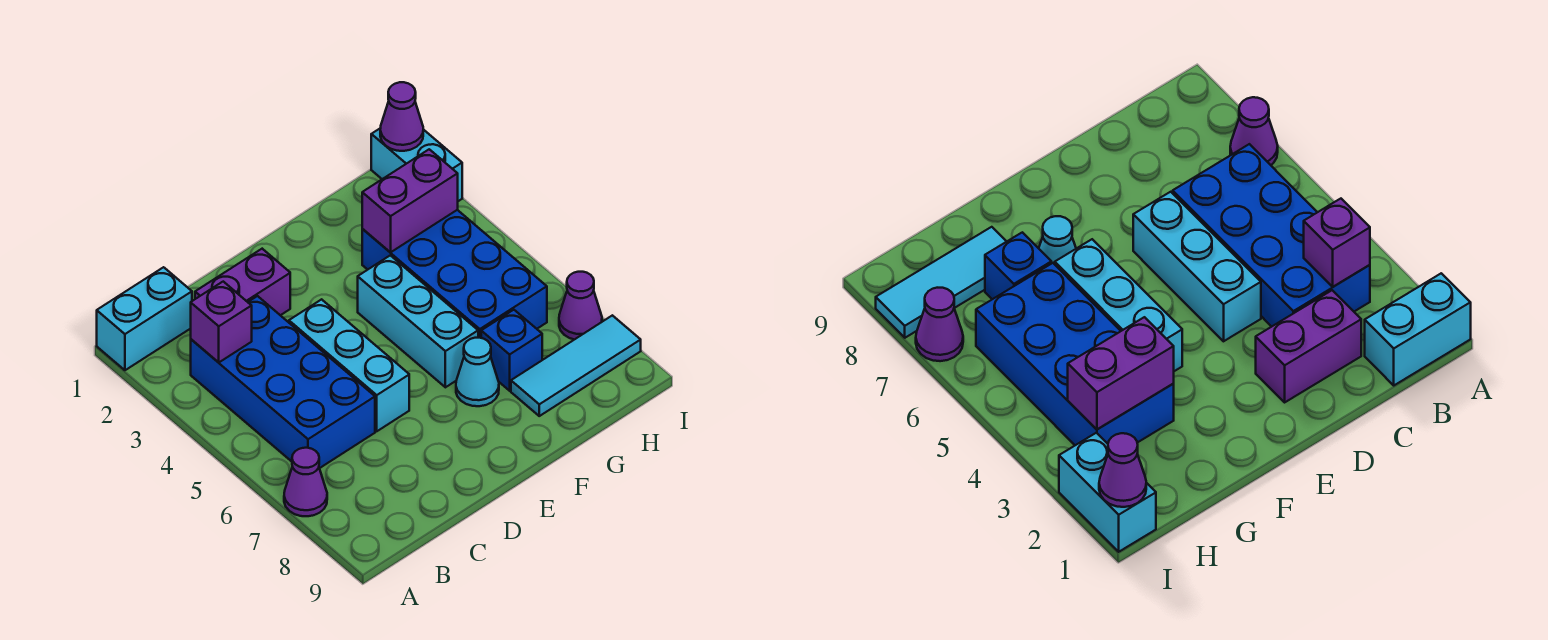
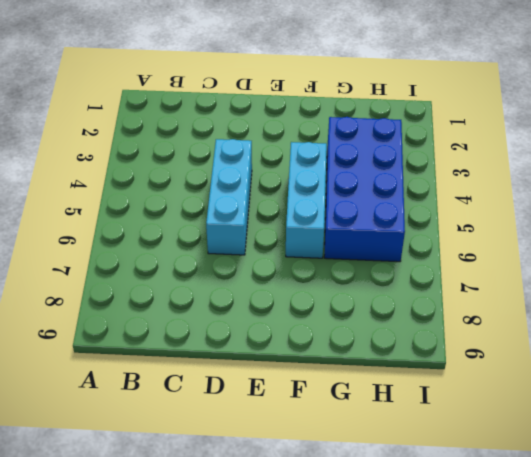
none -> cyan brick A1:B1 level 1
none -> purple cone A7 level 1
none -> blue brick B3:C6 level 1

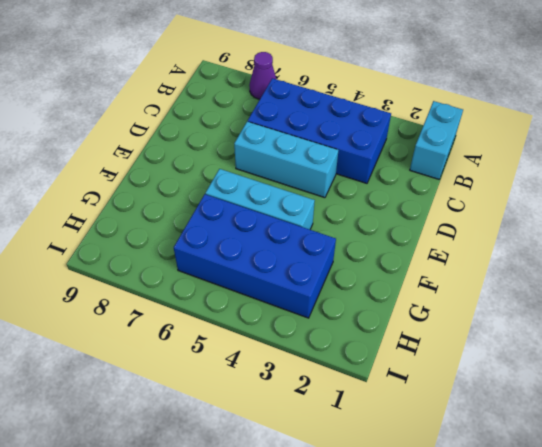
none -> purple brick C2:D2 level 1
none -> cyan cone F7 level 1
none -> blue brick G7 level 1

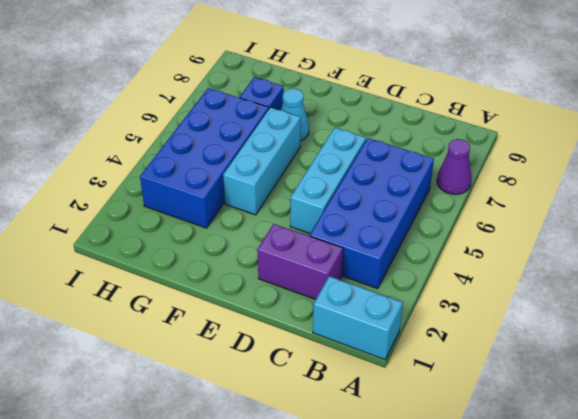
none -> cyan tile G8:I8 level 1
none -> cyan brick I1:I2 level 1
none -> purple cone I7 level 1

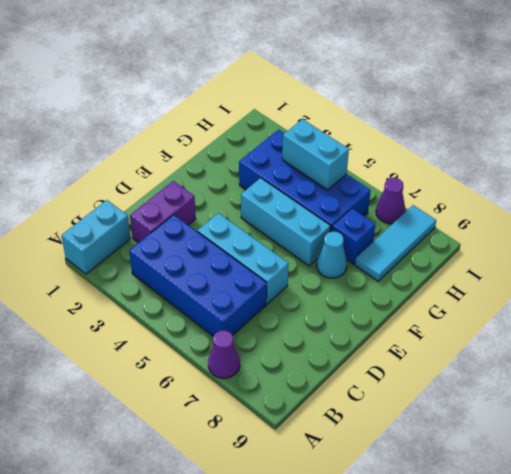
cyan brick H4:H5 level 2 -> cyan brick I1:I2 level 1
none -> purple brick B3 level 2
none -> purple brick G3:H3 level 2
none -> purple cone I1 level 2

